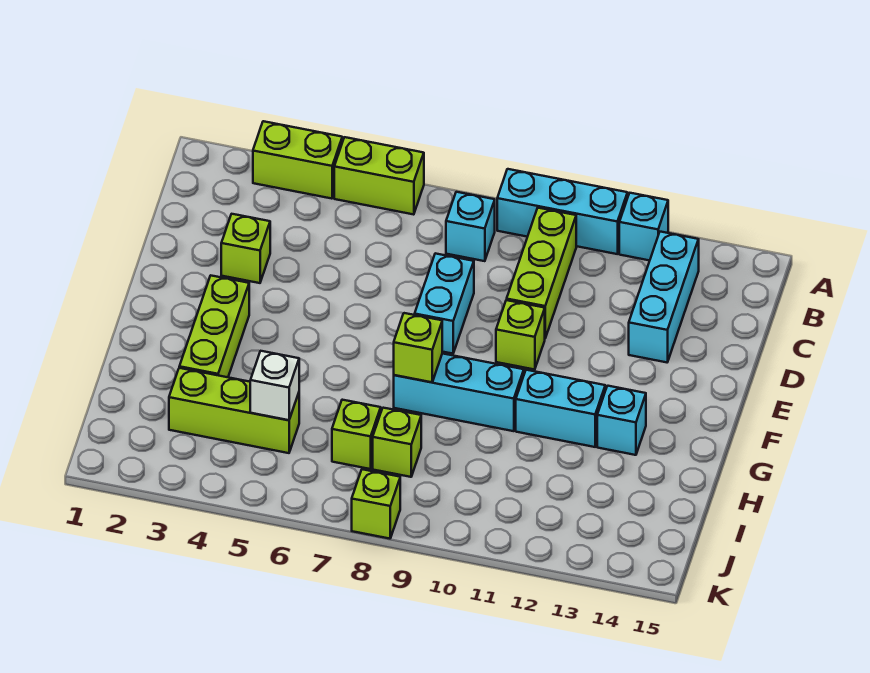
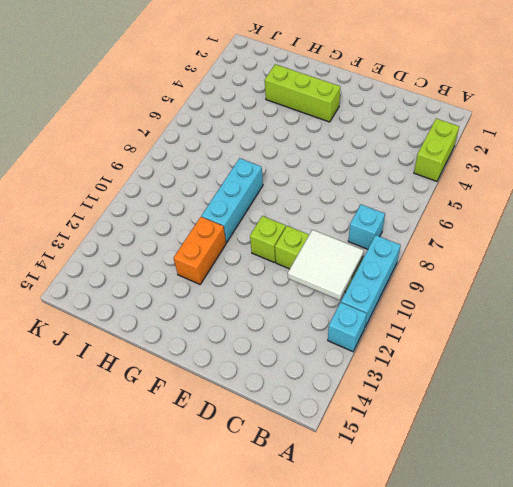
white tile B10:C11 level 2 -> none
orange brick G11:G12 level 1 -> cyan brick G11:G12 level 1
none -> lime brick A5:A6 level 1
none -> cyan brick B13:D13 level 1
none -> lime brick D3 level 1

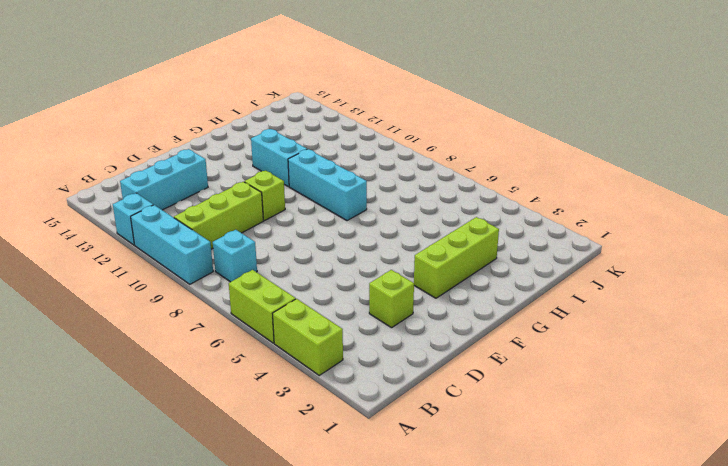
none -> cyan brick D8:E8 level 1
none -> cyan brick G13 level 1
none -> lime brick I3:I5 level 1

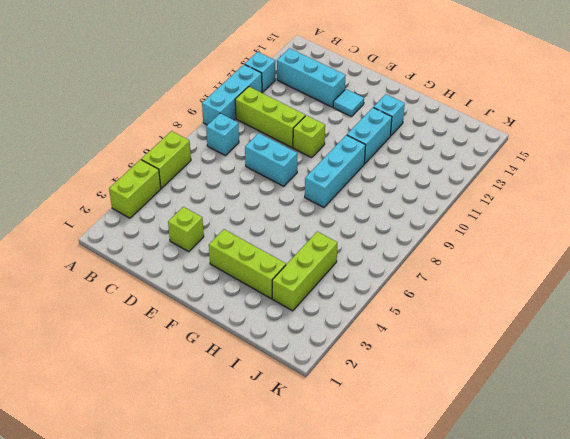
cyan tile E13 level 1 -> none
none -> lime brick I7 level 1
none -> lime brick I8 level 1
none -> lime brick K8 level 1

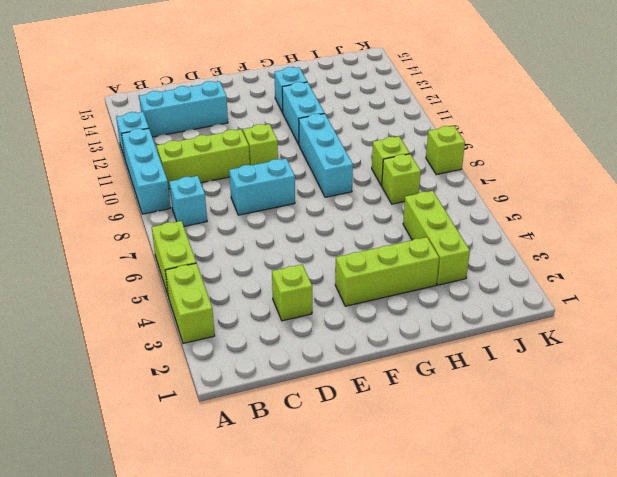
none -> lime brick G8 level 2
none -> white brick I5 level 2

